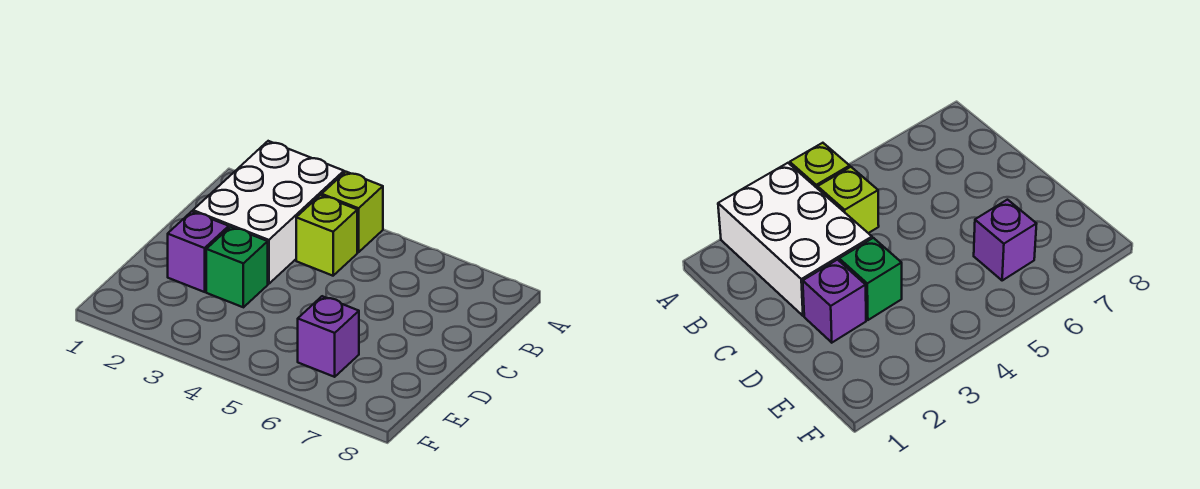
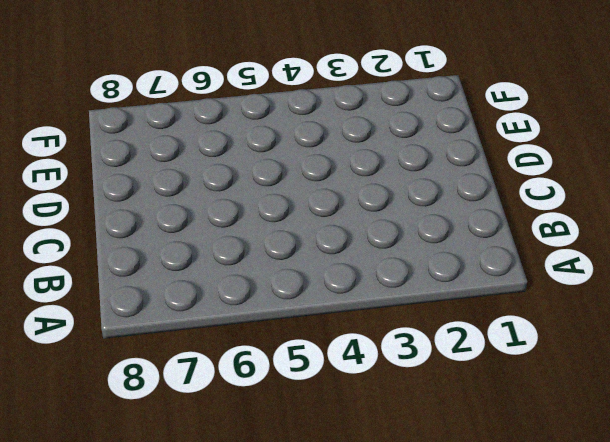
none -> white brick A2:C3 level 1
none -> lime brick A4 level 1

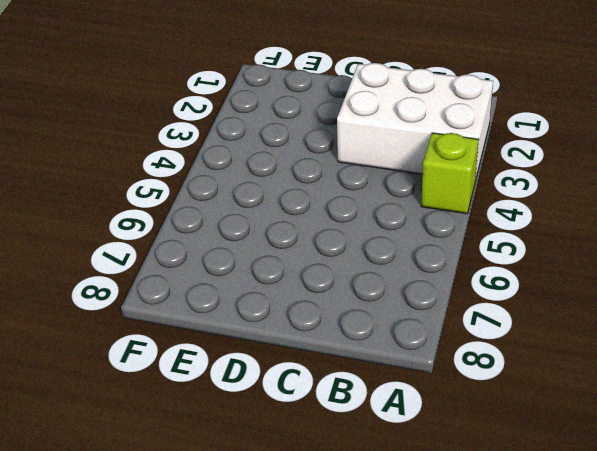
none -> lime brick B4 level 1
none -> purple brick D2 level 1

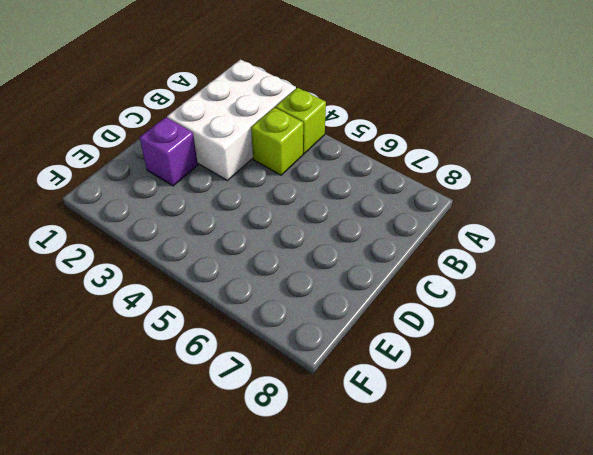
none -> green brick D3 level 1
none -> purple brick E6 level 1

